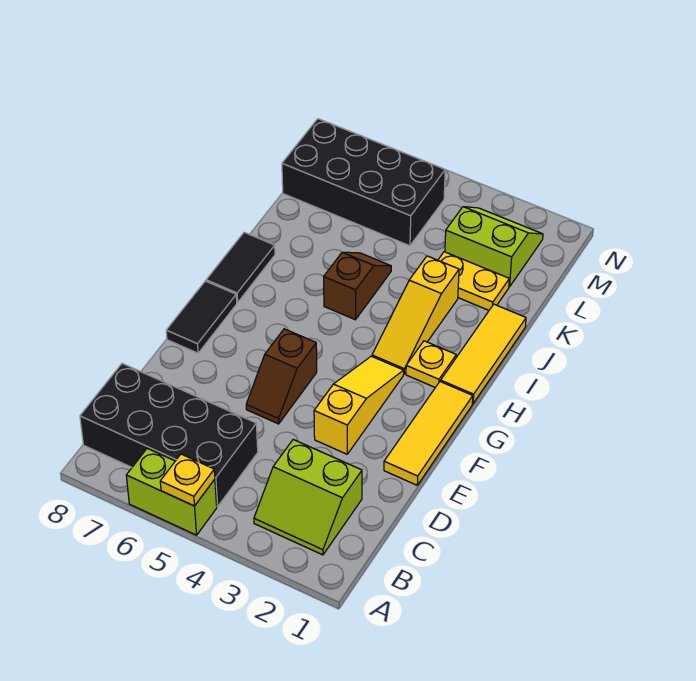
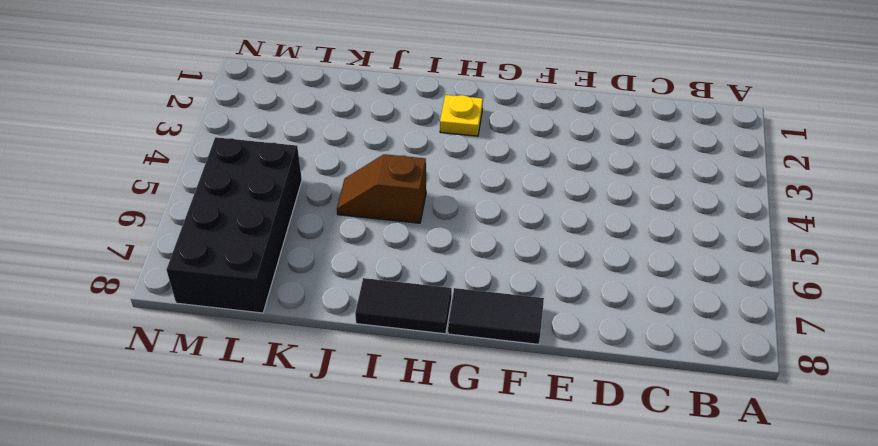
none -> lime brick A5:A6 level 1
none -> lime slope B2:C3 level 1 top C
none -> black brick B5:C8 level 1

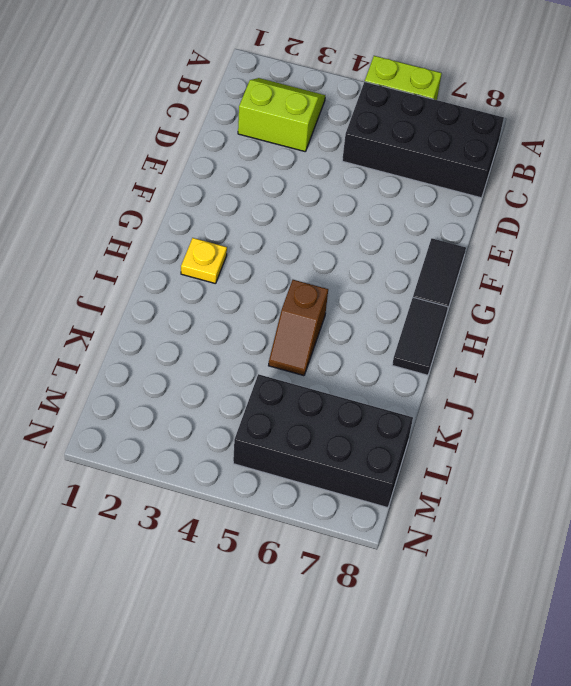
none -> yellow tile E1:G1 level 1
none -> yellow slope E3:G3 level 1 top E
none -> brown slope E5:F5 level 1 top F

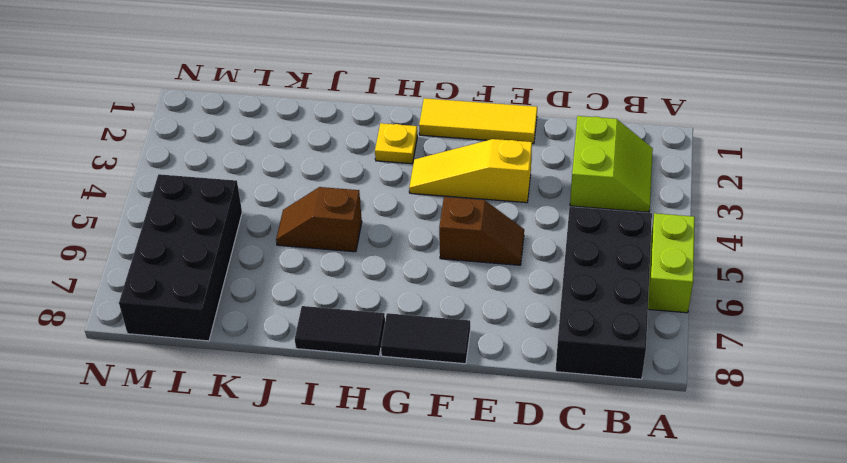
none -> yellow tile H1:J1 level 1
none -> yellow slope H3:J3 level 1 top J
none -> yellow plate K2:K3 level 1

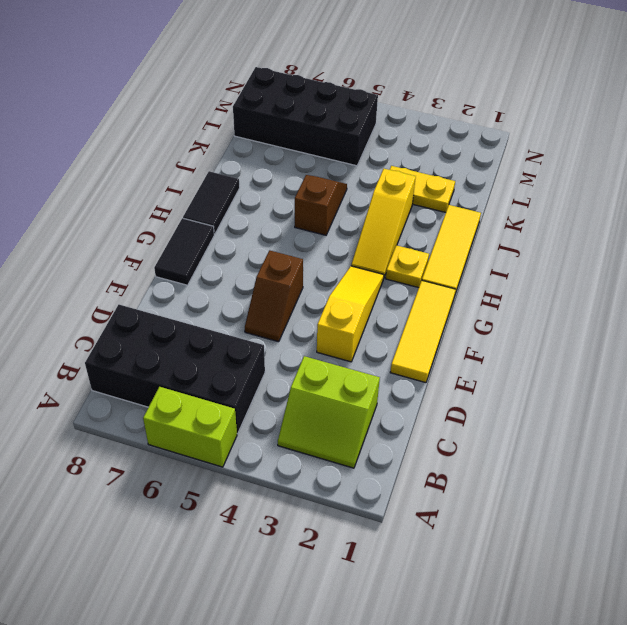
none -> lime slope L2:M3 level 1 top L
none -> yellow plate A5 level 2

